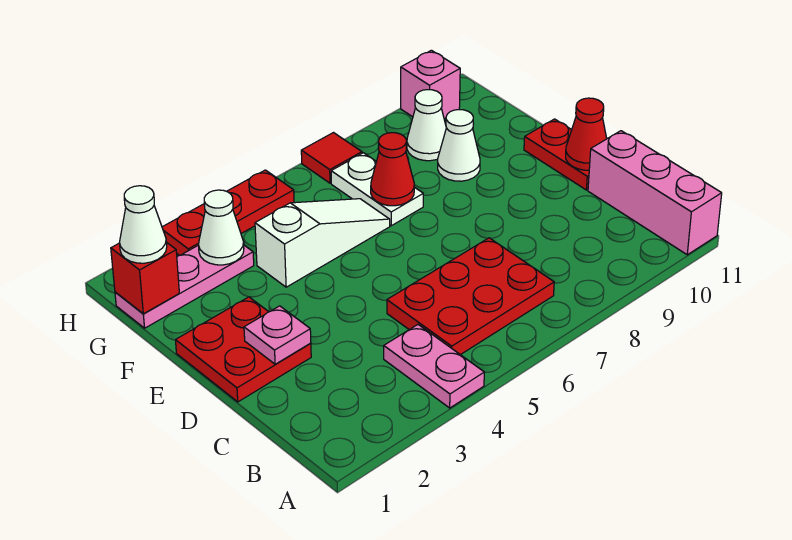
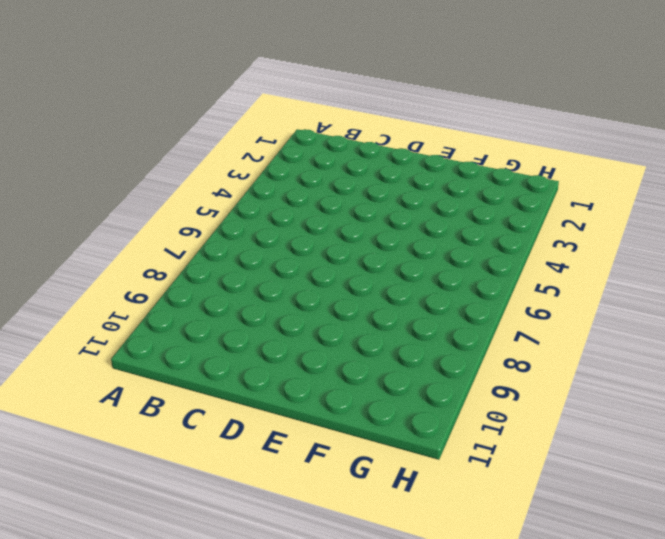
none -> pink plate A4:B4 level 1
none -> pink brick A11:C11 level 1
none -> red plate B5:C7 level 1

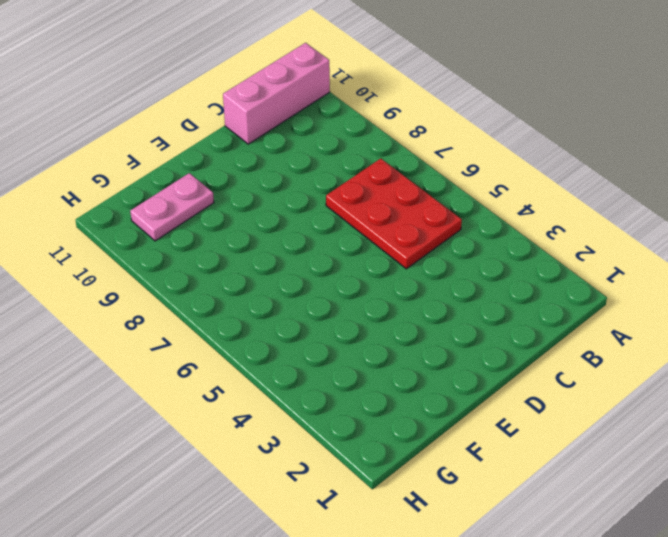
pink plate F10:G10 level 1 -> pink plate A4:B4 level 1
none -> red plate D1:E2 level 1
none -> red plate D11:E11 level 1
none -> white slope F4:F6 level 1 top 4

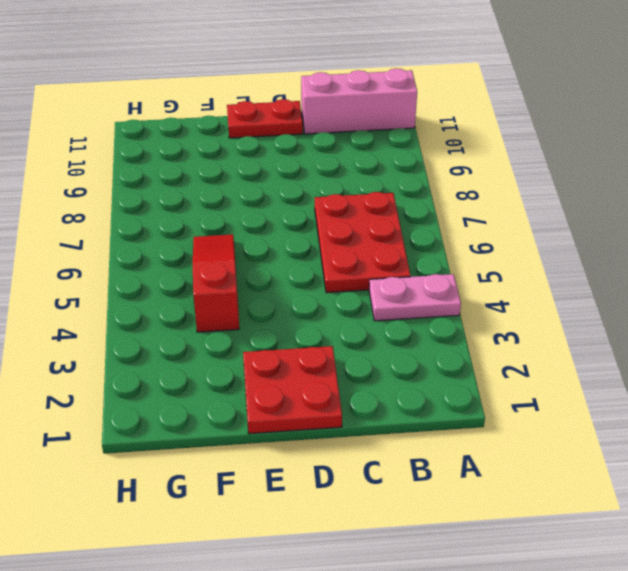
red slope F4:F6 level 1 top 4 -> white slope F4:F6 level 1 top 4
none -> white plate F7:G7 level 1
none -> white cone F9 level 1
none -> pink plate G1:G3 level 1

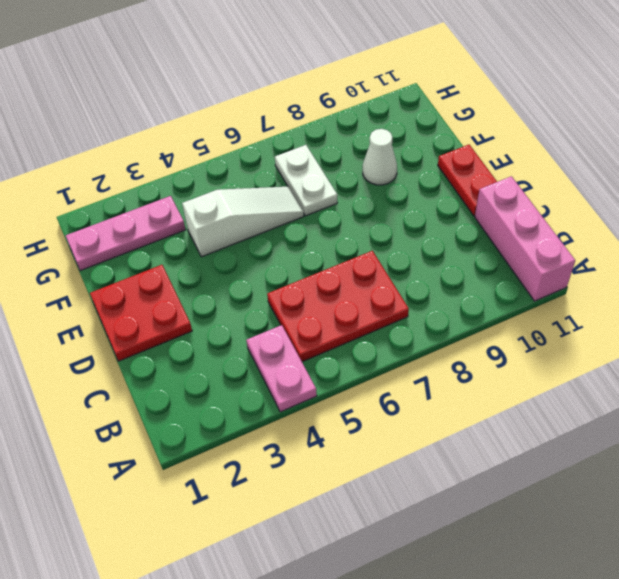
none -> white cone G9 level 1
none -> red plate H3:H5 level 1
none -> red tile H7 level 1

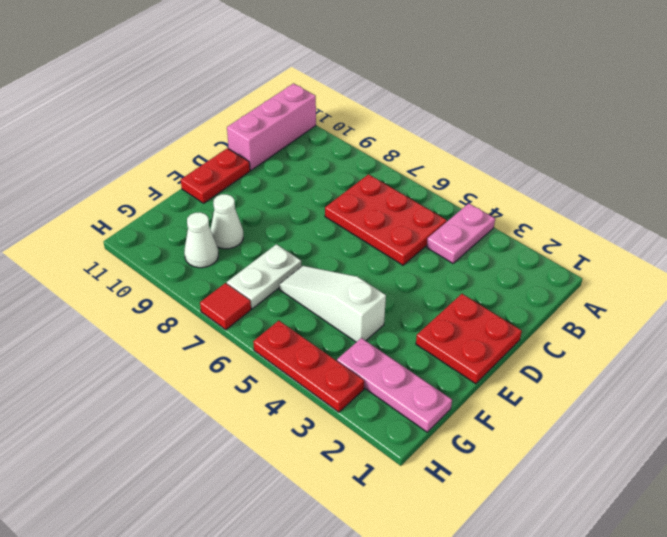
none -> pink brick H10 level 1
none -> pink plate D2 level 2
none -> red cone D11 level 2

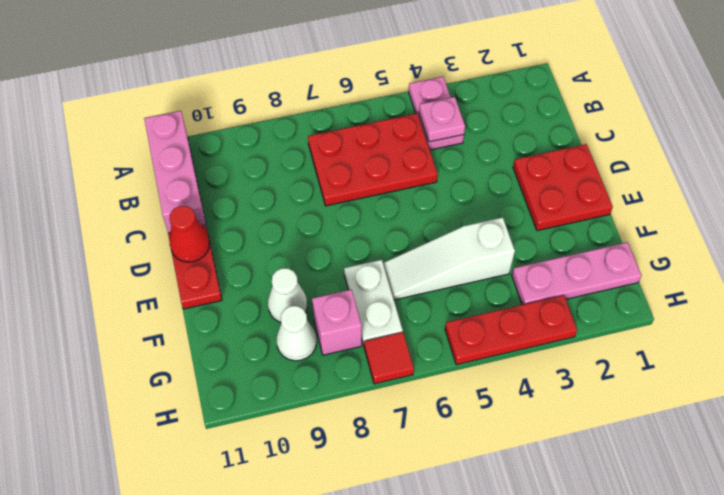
pink plate B4 level 2 -> pink plate D2 level 2
pink brick G8 level 1 -> pink brick H10 level 1
none -> red cone F7 level 2
none -> red brick G1 level 2
none -> white cone G3 level 2

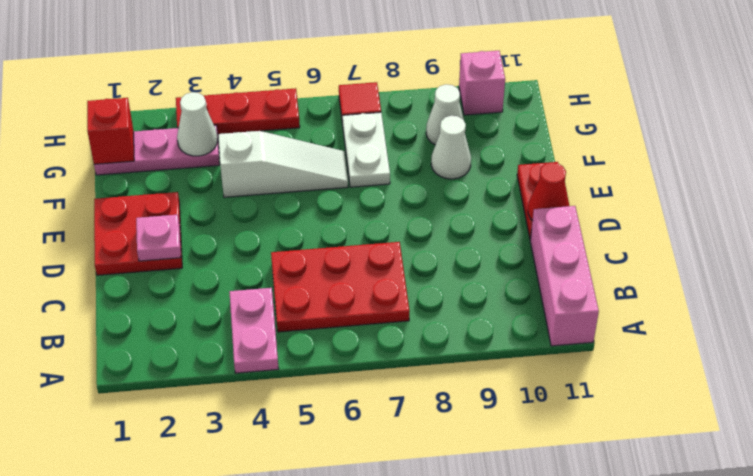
none -> red cone F7 level 2
none -> white cone G1 level 3

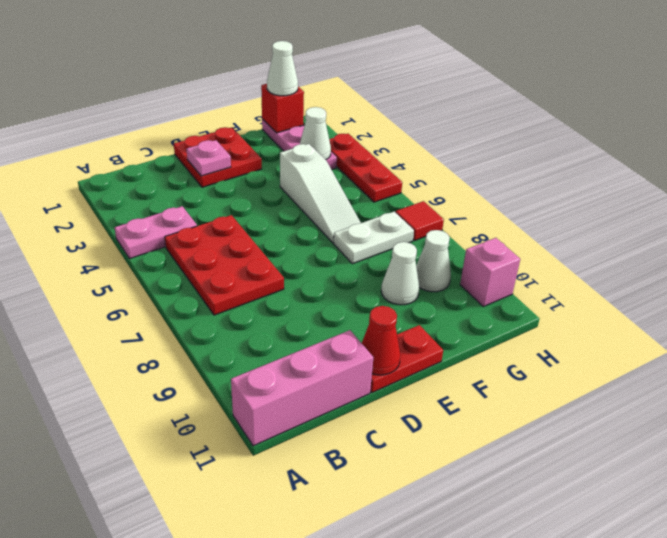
none -> red cone F7 level 2

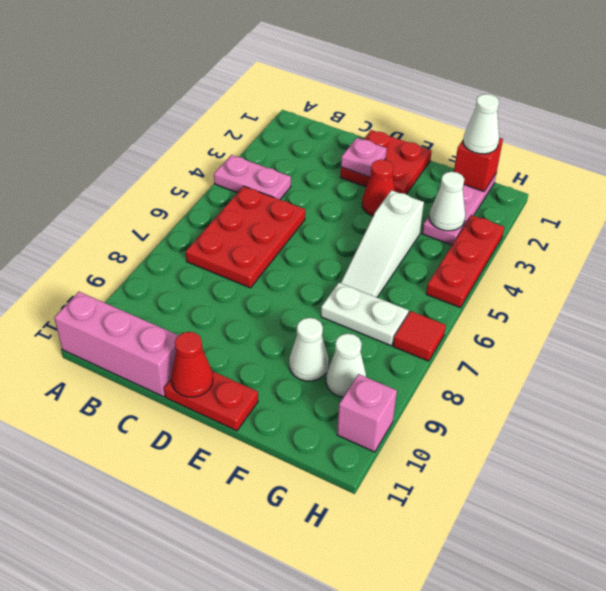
red cone E3 level 1 -> red cone F7 level 2

